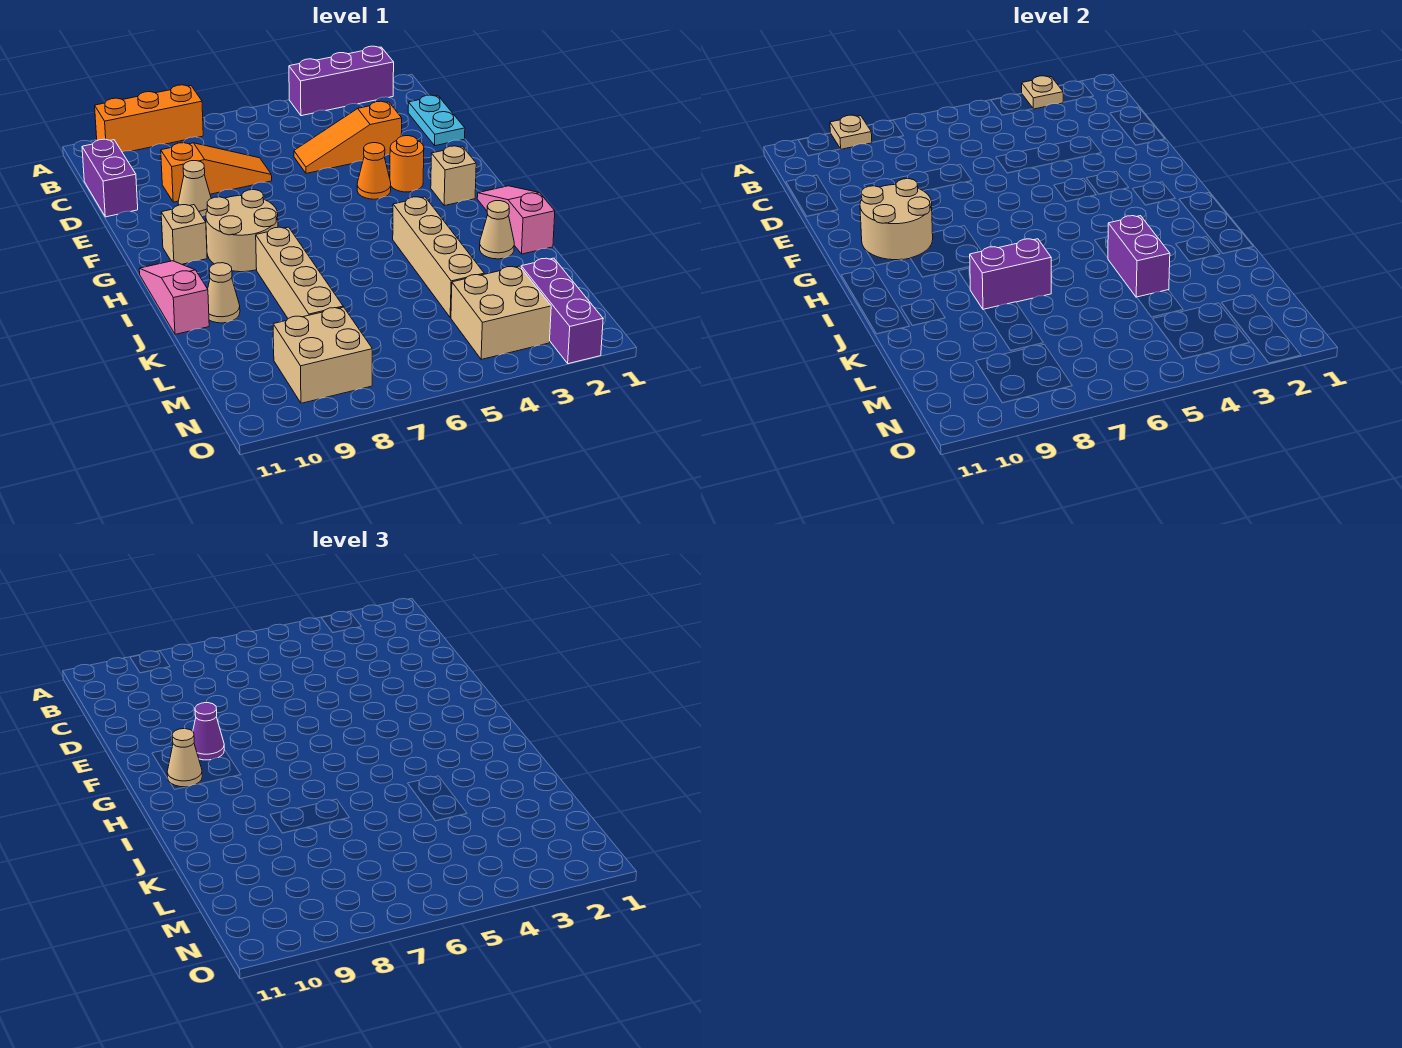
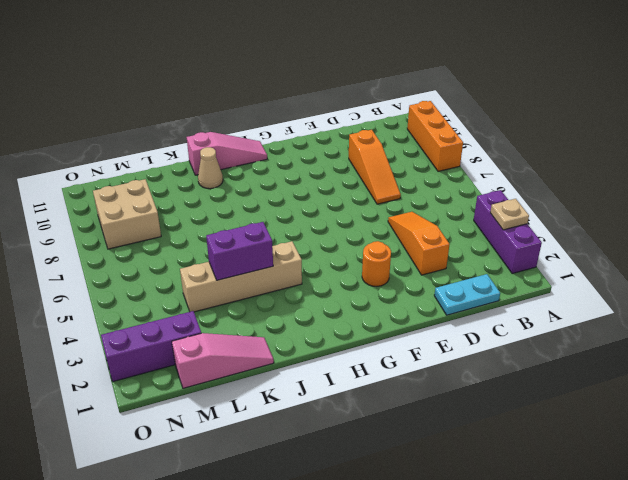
pink slope K1:M1 level 1 top M -> pink slope H1:J1 level 1 top J
none -> purple brick C11:D11 level 1
none -> tan cone E9 level 1
none -> orange cone F4 level 1

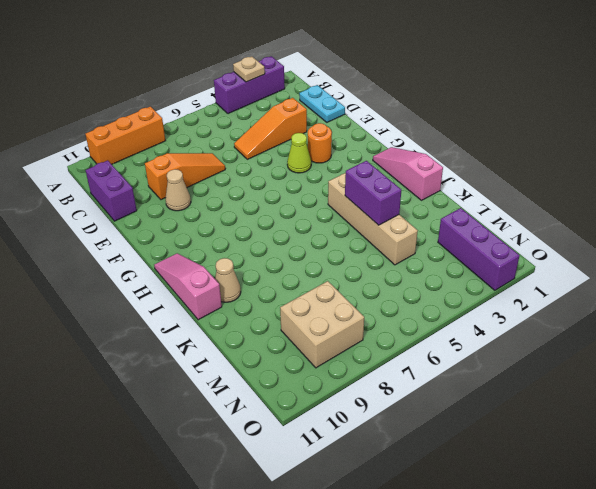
lime cone F4 level 1 -> orange cone F4 level 1
none -> tan brick G2 level 1
none -> tan round brick G8:H9 level 1
none -> tan brick G10 level 1

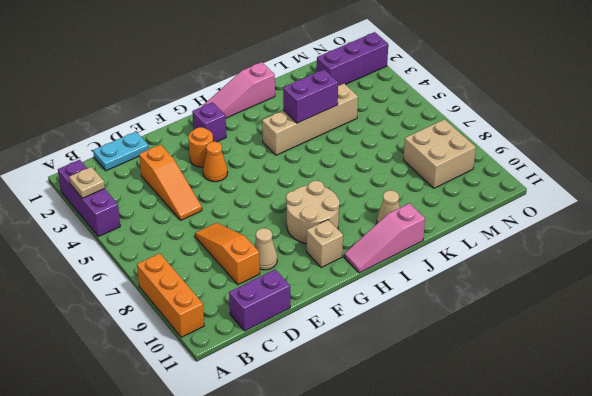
purple brick G2 level 1 -> tan brick G2 level 1
none -> tan brick I8:L8 level 1
none -> tan cone J2 level 1
none -> tan brick M3:N4 level 1

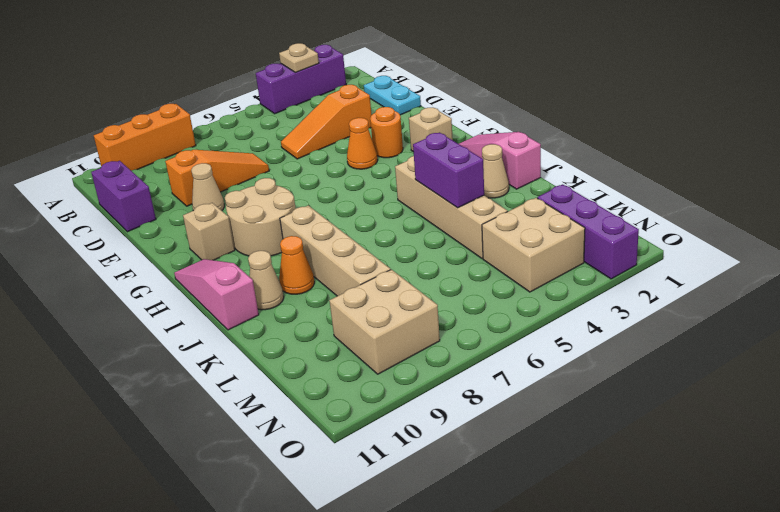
orange cone J9 level 1 -> none
none -> tan plate A9 level 2
none -> tan round brick F9:G10 level 2
none -> purple brick J7:J8 level 2

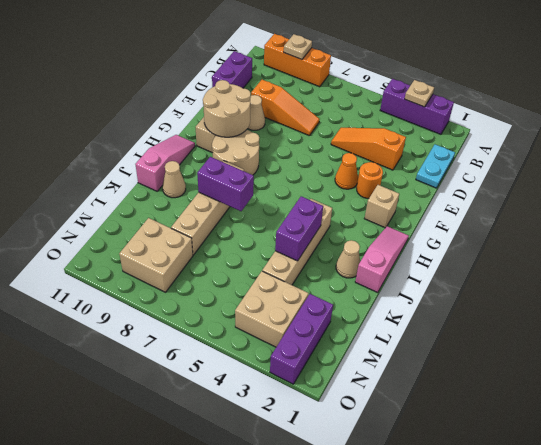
none -> purple cone F9 level 3
none -> tan cone G10 level 3

